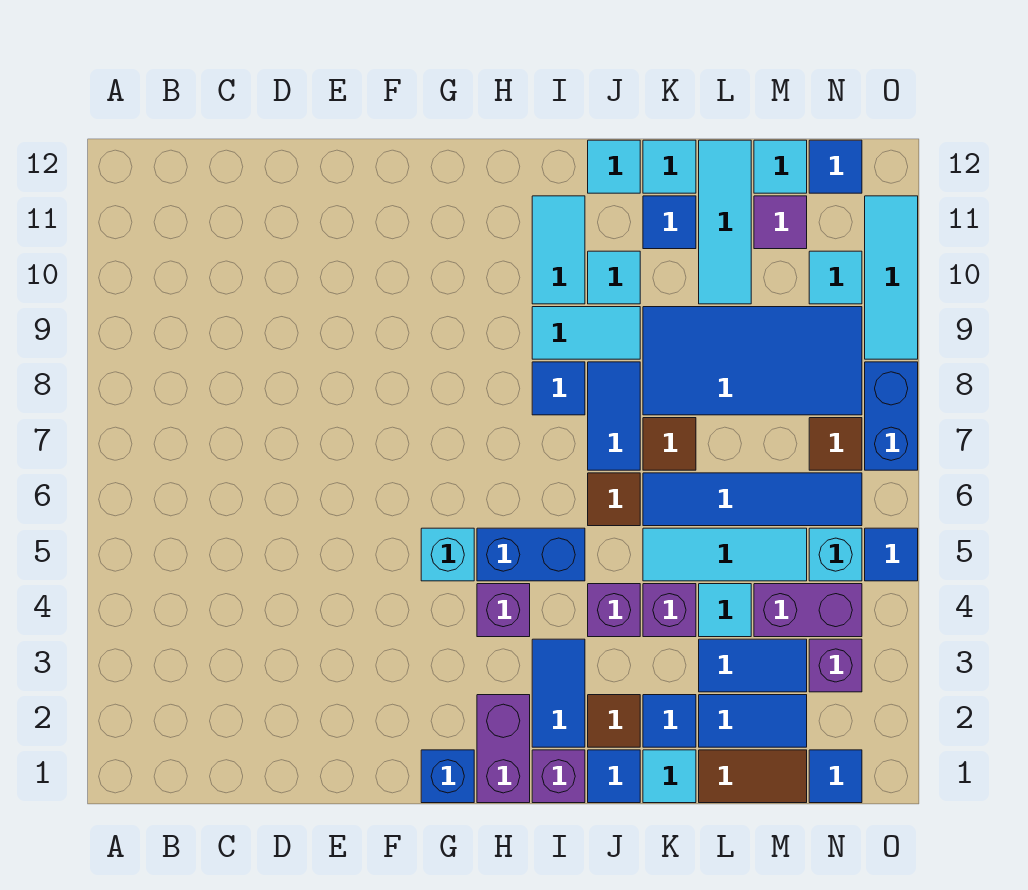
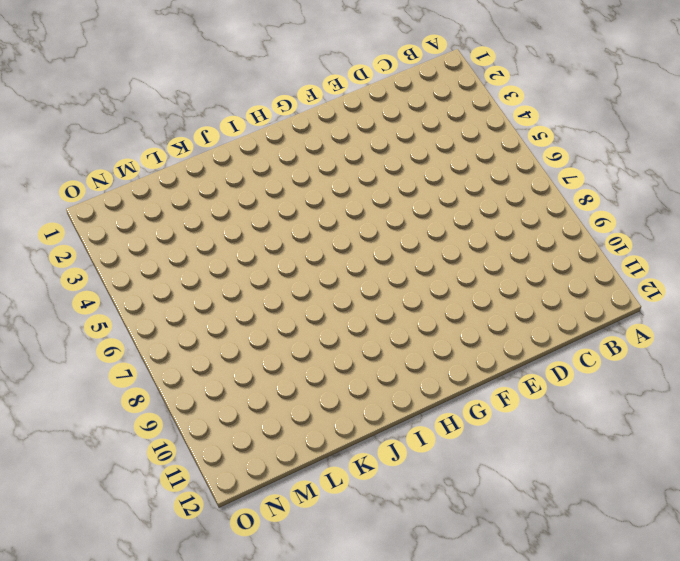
none -> blue brick G1 level 1
none -> cyan brick G5 level 1
none -> purple brick H1:H2 level 1
none -> purple brick H4 level 1

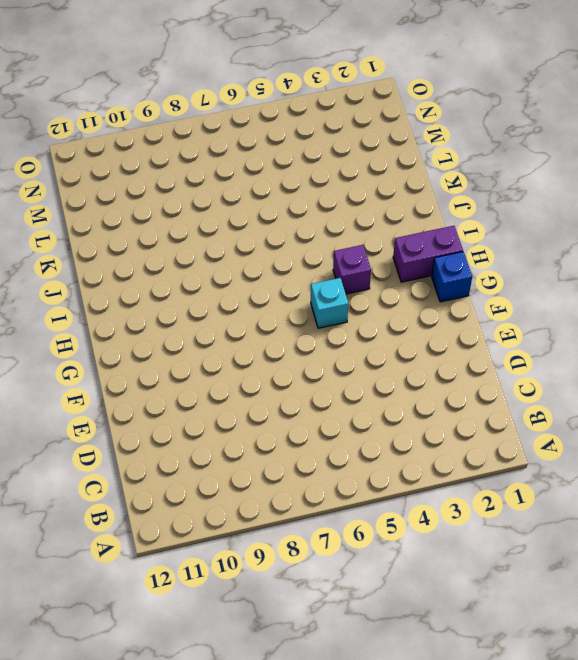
none -> blue brick H5:I5 level 1
none -> purple brick I1 level 1
none -> blue tile I2:I3 level 1
none -> blue tile I8 level 1

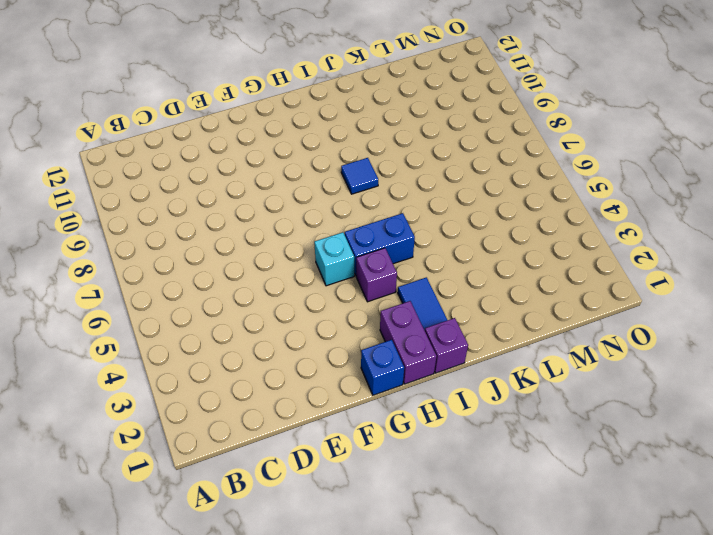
none -> cyan tile I9:J9 level 1
none -> cyan tile I10:I11 level 1
none -> blue tile J1 level 1
none -> brown tile J2 level 1

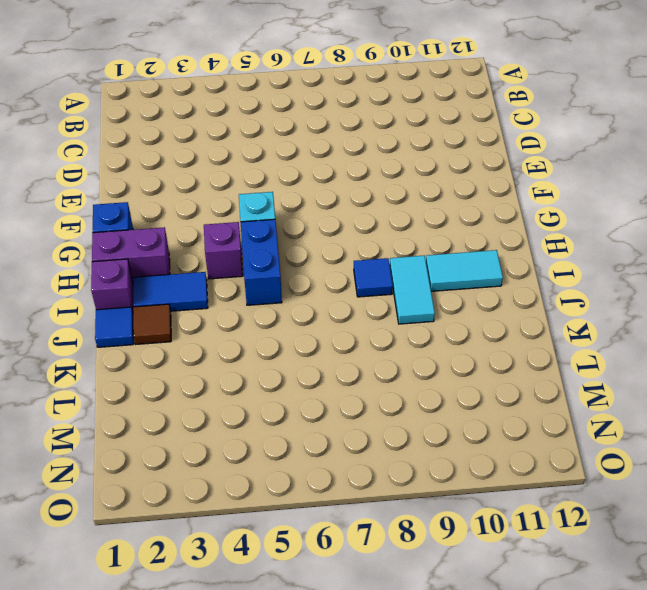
none -> purple brick J4 level 1
none -> brown tile J6 level 1
none -> blue tile J7:J8 level 1
none -> cyan tile J10 level 1

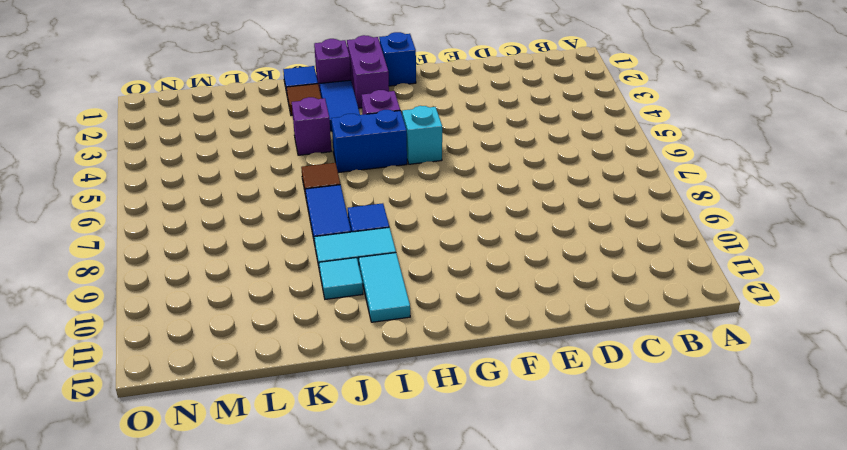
none -> cyan tile J12 level 1
none -> cyan tile K1 level 1
none -> blue tile K2 level 1
none -> purple brick K4 level 1

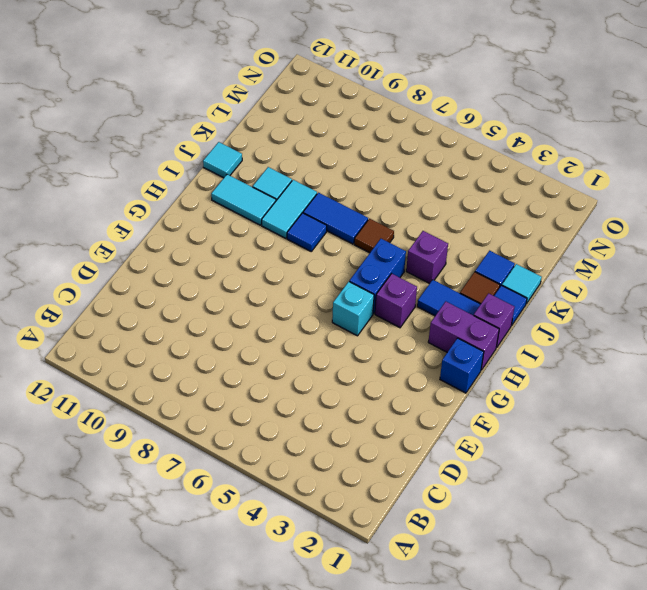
none -> purple brick K4 level 1
none -> cyan tile K5:M5 level 1
none -> blue tile K6:N6 level 1
none -> brown tile K7 level 1

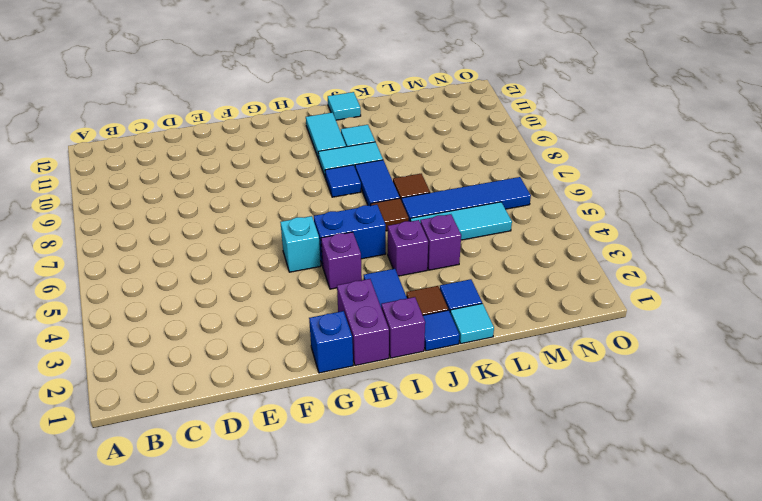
none -> blue tile K8:N9 level 1
none -> blue tile K11 level 1
none -> cyan tile K12 level 1
none -> brown tile L1:M1 level 1

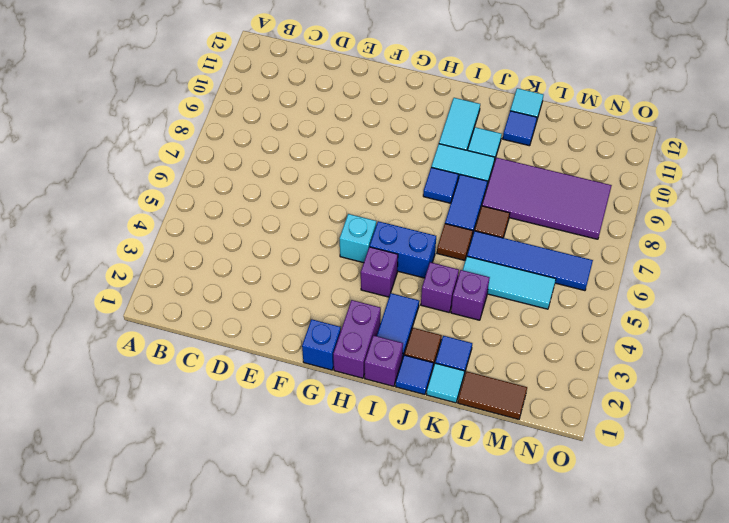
purple tile K8:N9 level 1 -> blue tile K8:N9 level 1
none -> cyan tile J12 level 1
none -> blue tile L2:M2 level 1
none -> blue tile L3:M3 level 1
none -> cyan tile L4 level 1

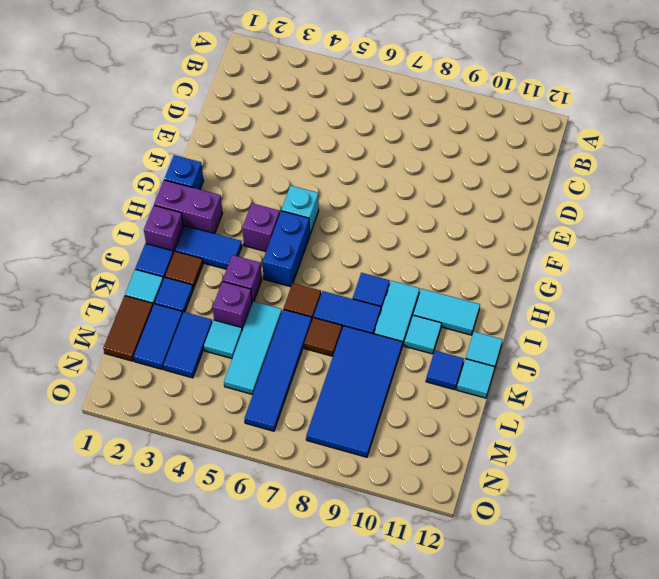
none -> cyan tile L10:L12 level 1
none -> purple brick M4:N4 level 1
none -> purple tile M11 level 1
none -> cyan tile M12 level 1

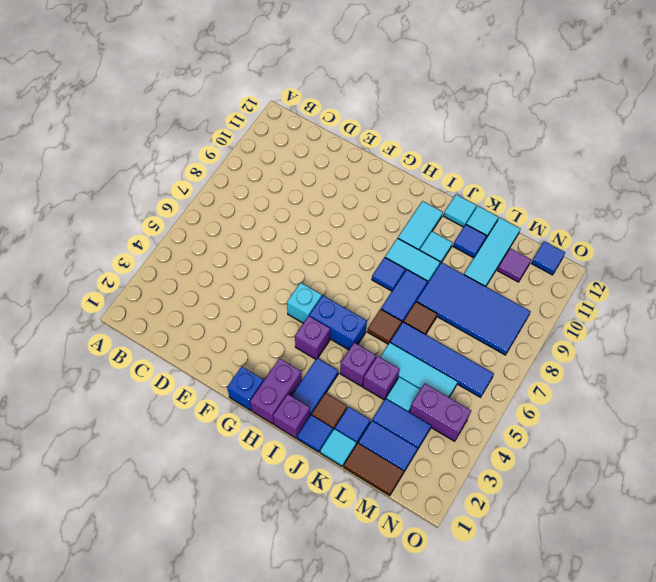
none -> cyan tile M12 level 1
none -> blue tile N1 level 1
none -> purple brick N3 level 1
none -> cyan brick N5 level 1

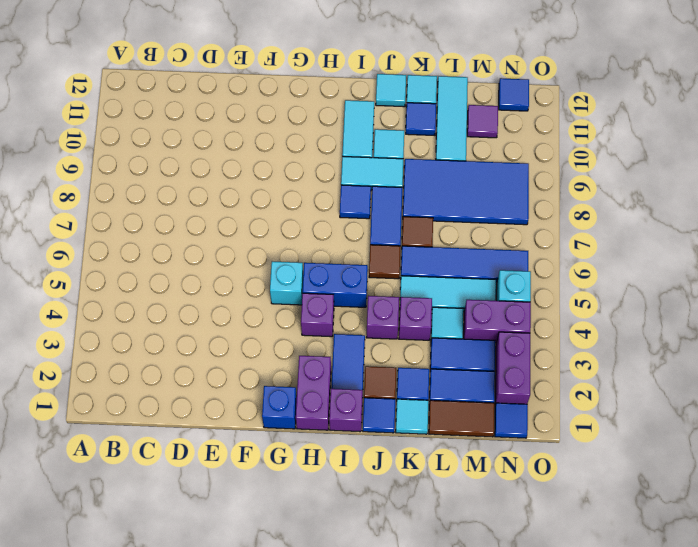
purple brick N2:N3 level 1 -> purple brick N3 level 1
none -> cyan tile M12 level 1
none -> brown tile N7 level 1
none -> cyan tile N10 level 1
none -> blue tile O5 level 1

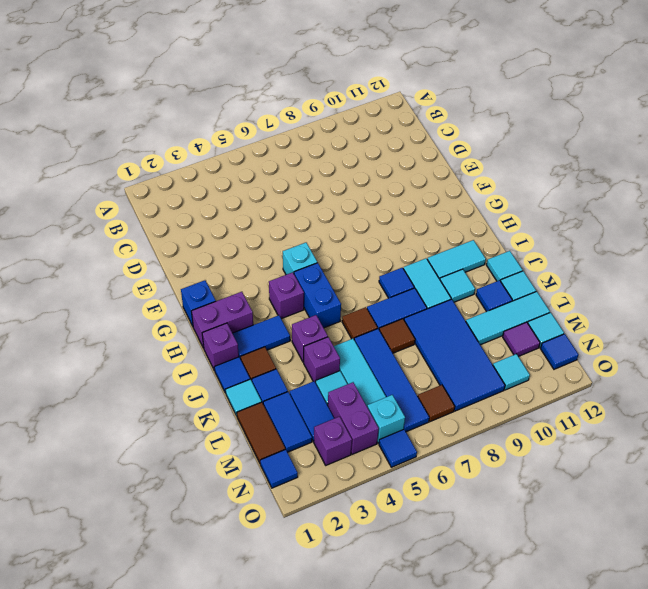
none -> blue brick O7:O8 level 1
none -> cyan tile O9:O11 level 1

